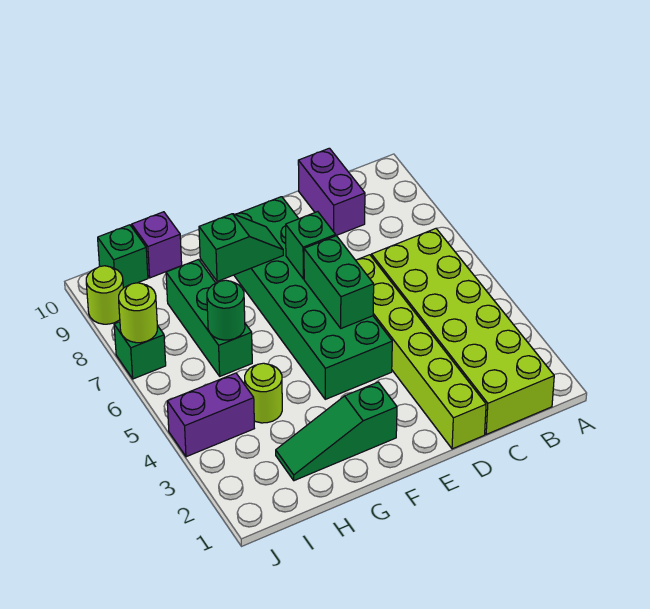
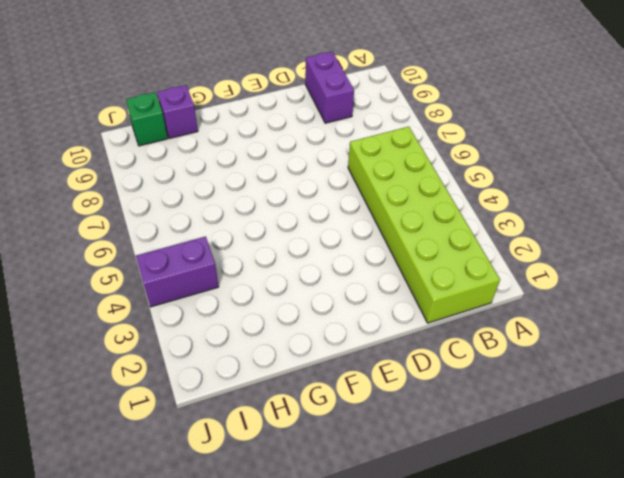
none -> lime brick D1:D6 level 1
none -> green brick E4:F9 level 1
none -> green slope F2:H2 level 1 top F

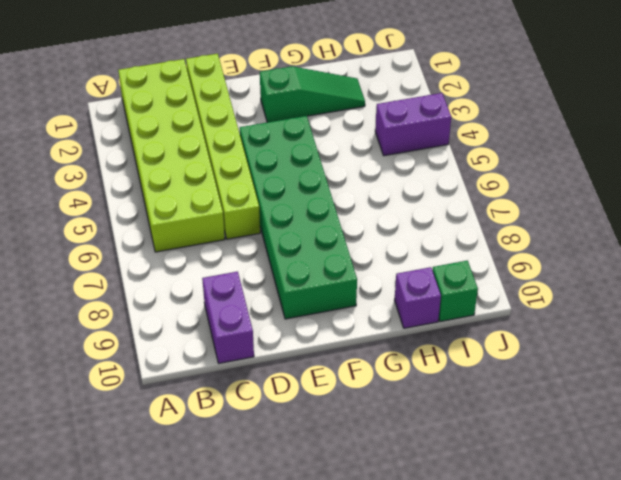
none -> lime round brick H4 level 1
none -> green brick H6:H8 level 1
none -> green brick J7 level 1

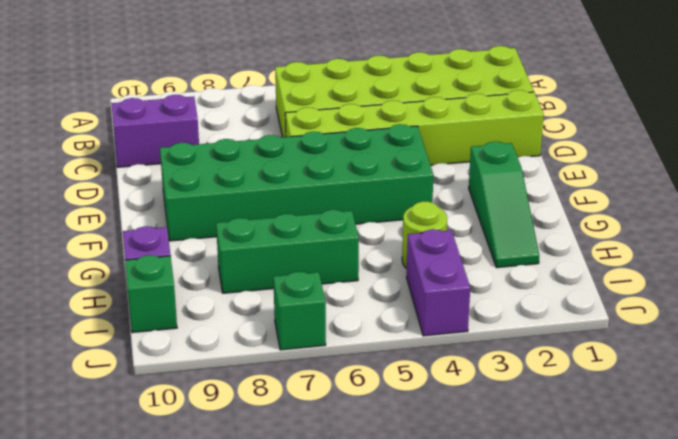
none -> lime round brick J9 level 1
none -> green brick E5:E6 level 2
none -> green brick E7 level 2

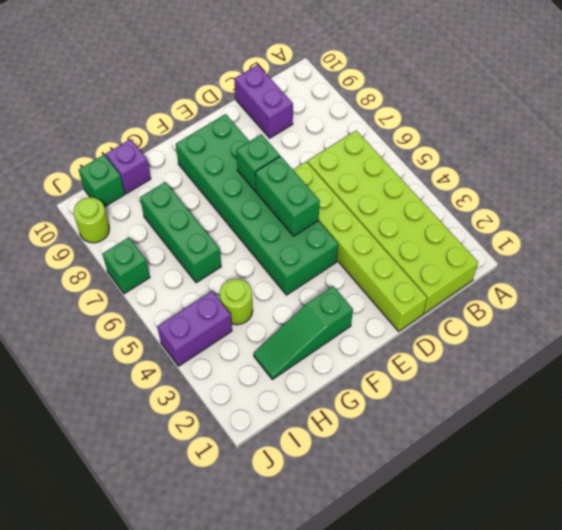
none -> green slope F8:G8 level 2 top G
none -> green round brick H6 level 2
none -> lime round brick J7 level 2

